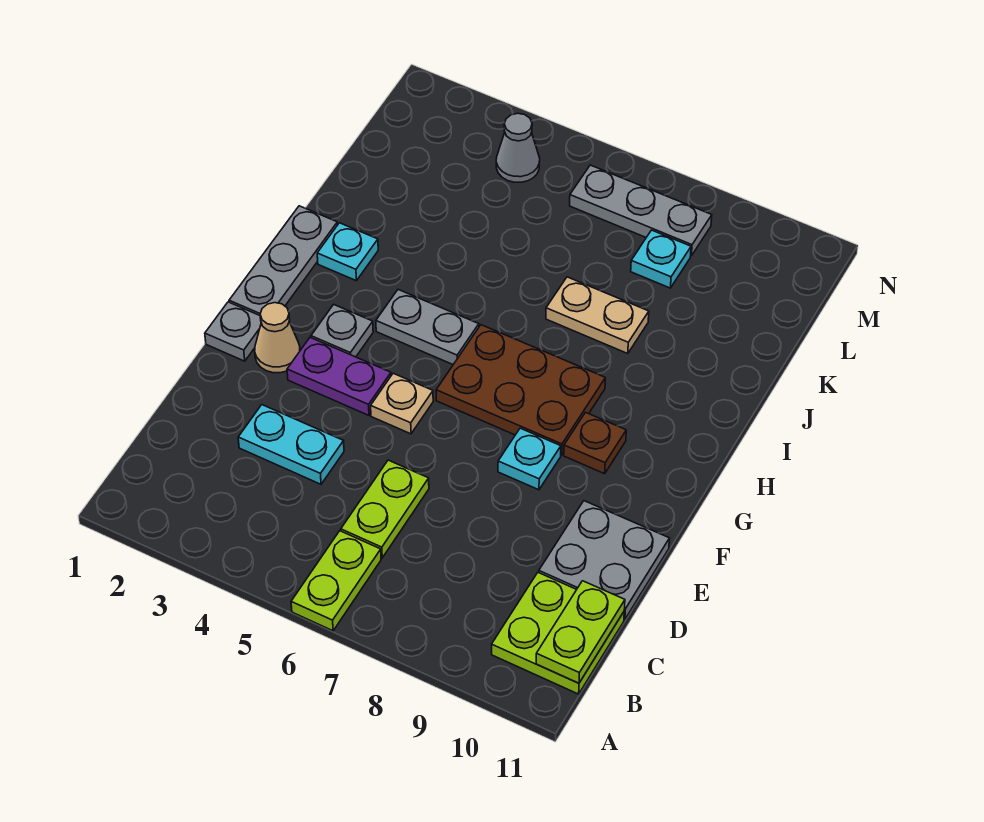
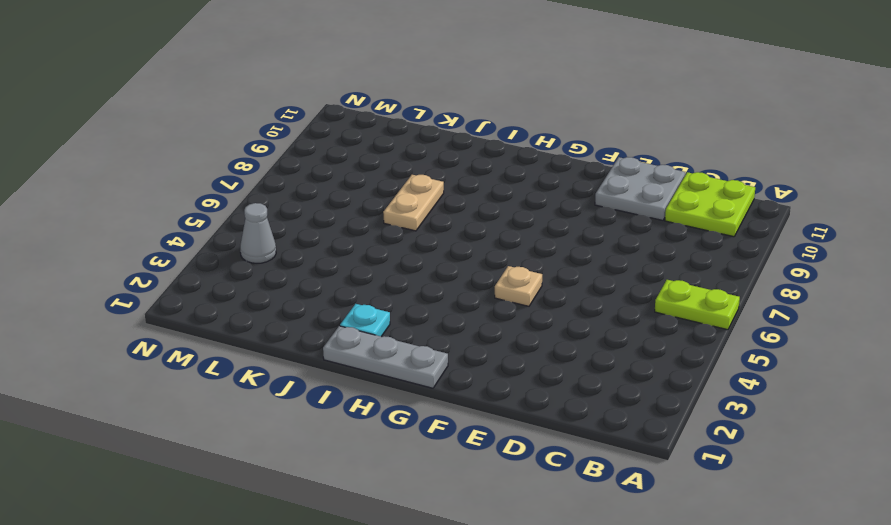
none -> lime plate C6:D6 level 1
none -> cyan plate D3:D4 level 1
none -> grey plate F1 level 1

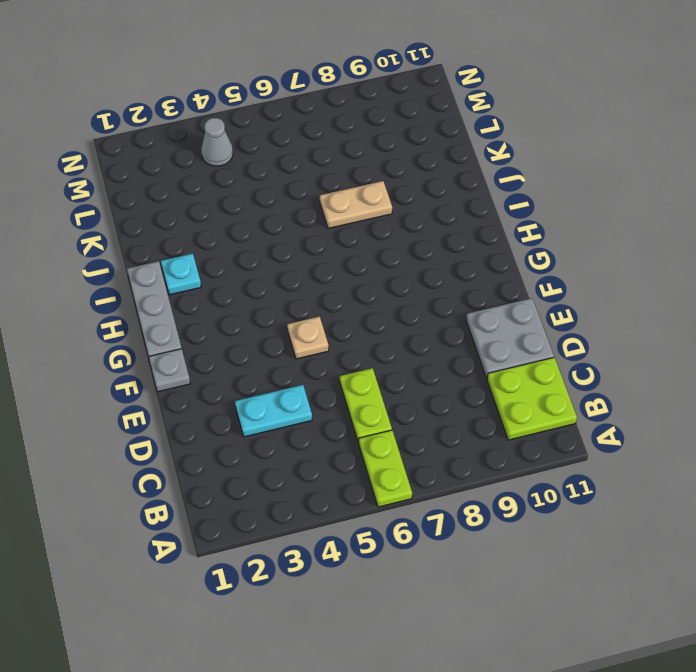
none -> tan cone F2 level 1
none -> purple plate F3:F4 level 1
none -> cyan plate F8 level 1

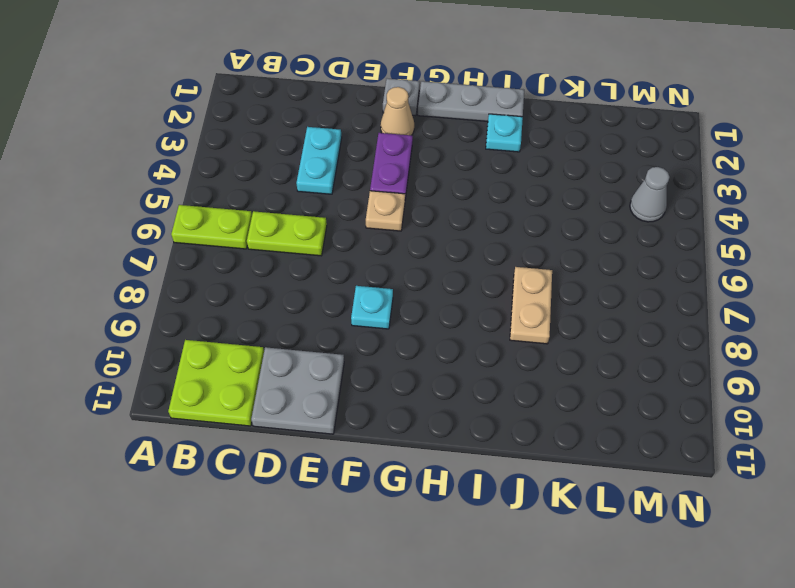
none -> grey plate G3 level 1
none -> brown plate G6:H8 level 1
none -> brown plate G9 level 1

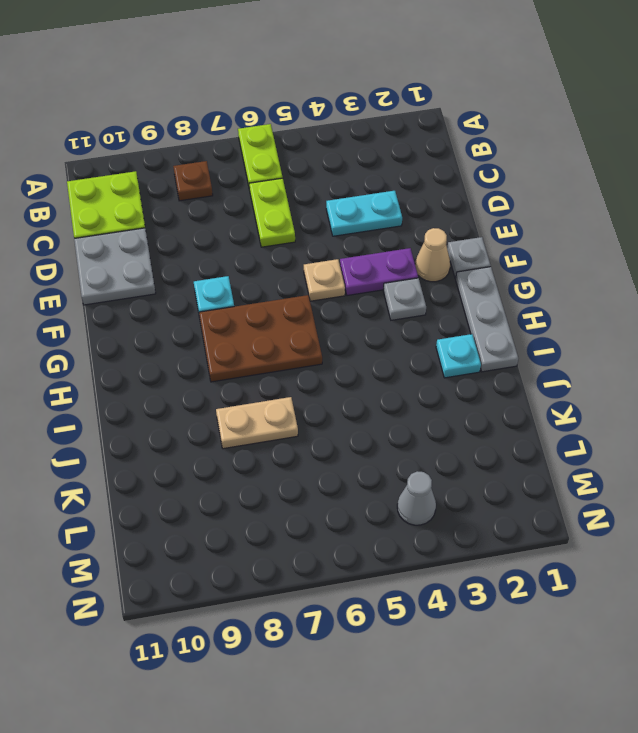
brown plate B8 level 1 -> brown plate G9 level 1
none -> grey plate H4:H5 level 1
none -> cyan plate L8 level 1
none -> grey plate M6:M8 level 1

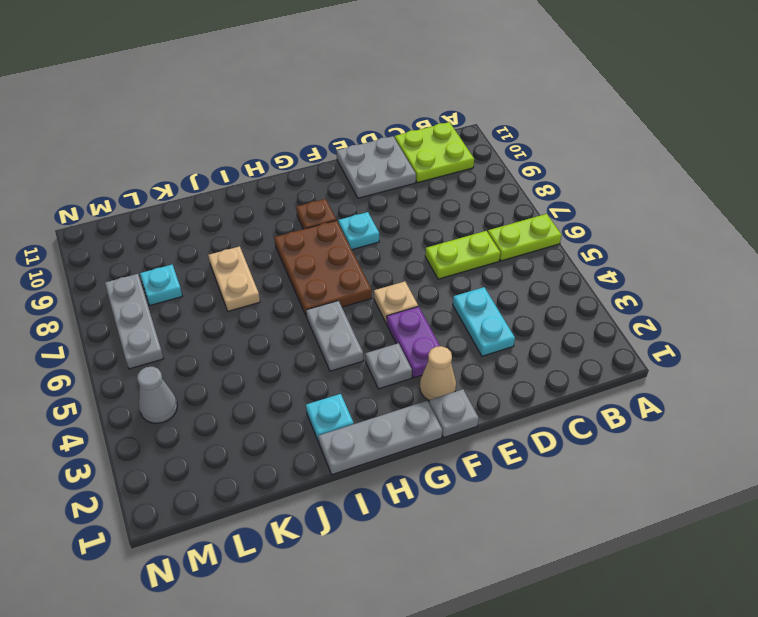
none -> lime plate B11:C11 level 2

